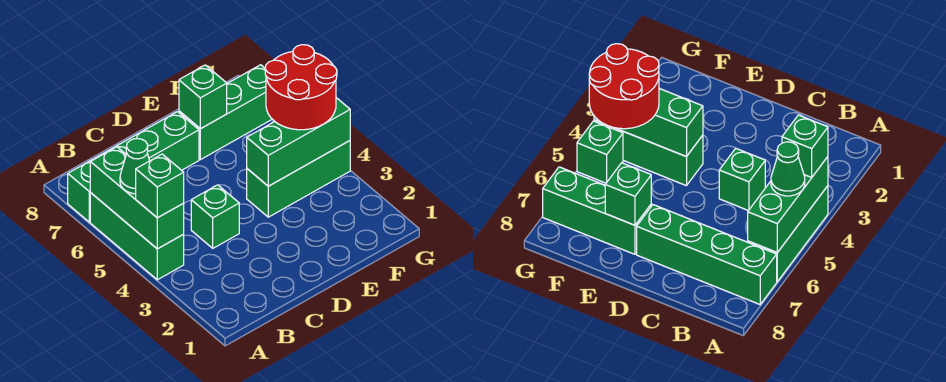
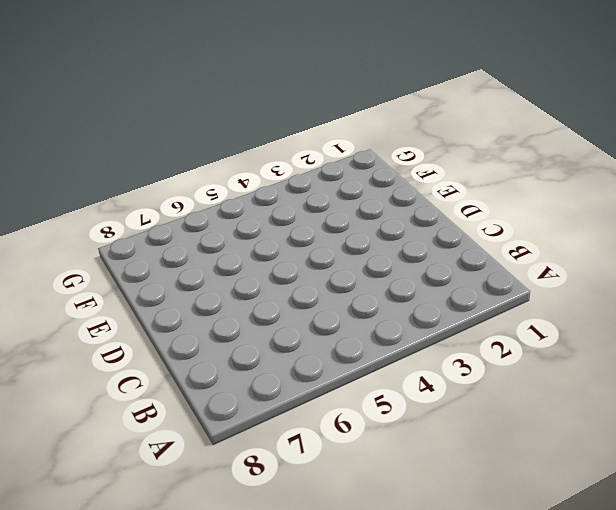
none -> green brick A4:A6 level 1
none -> green brick A7:D7 level 1
none -> green brick C4 level 1

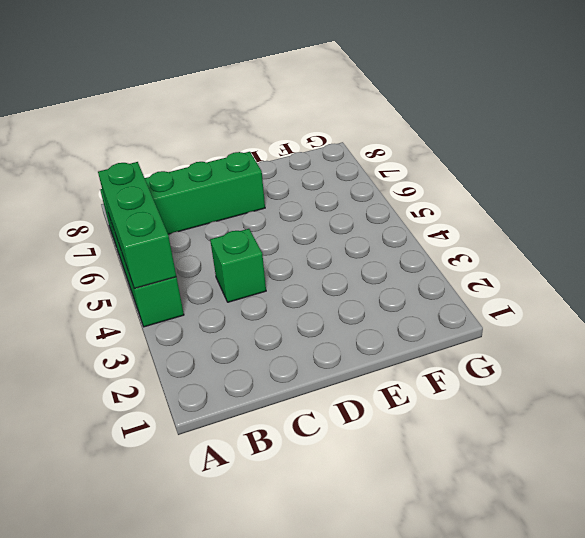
none -> green brick E4:G4 level 1
none -> green brick E7:G7 level 1
none -> green brick G5 level 1

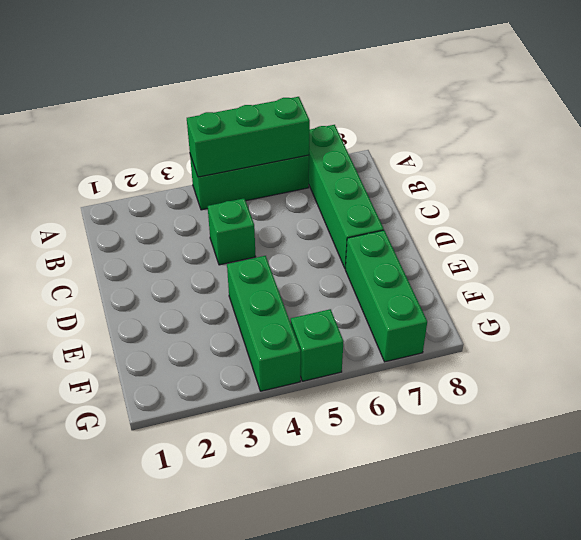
none -> green brick E4:G4 level 2
none -> green brick E7 level 2
none -> green brick A4 level 3

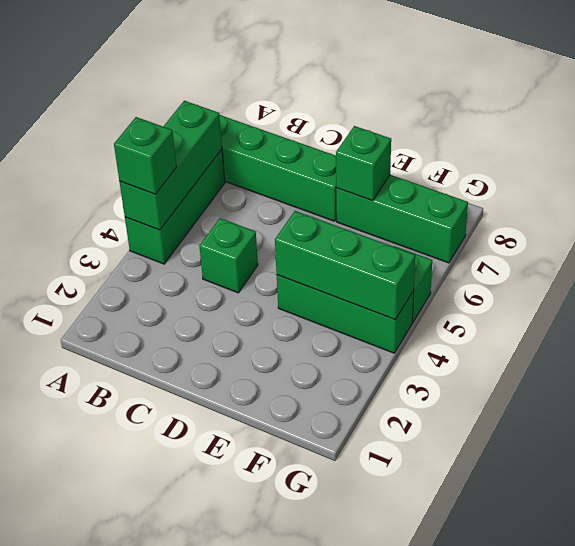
none -> green cone A5 level 3
none -> red round brick F4:G5 level 3

